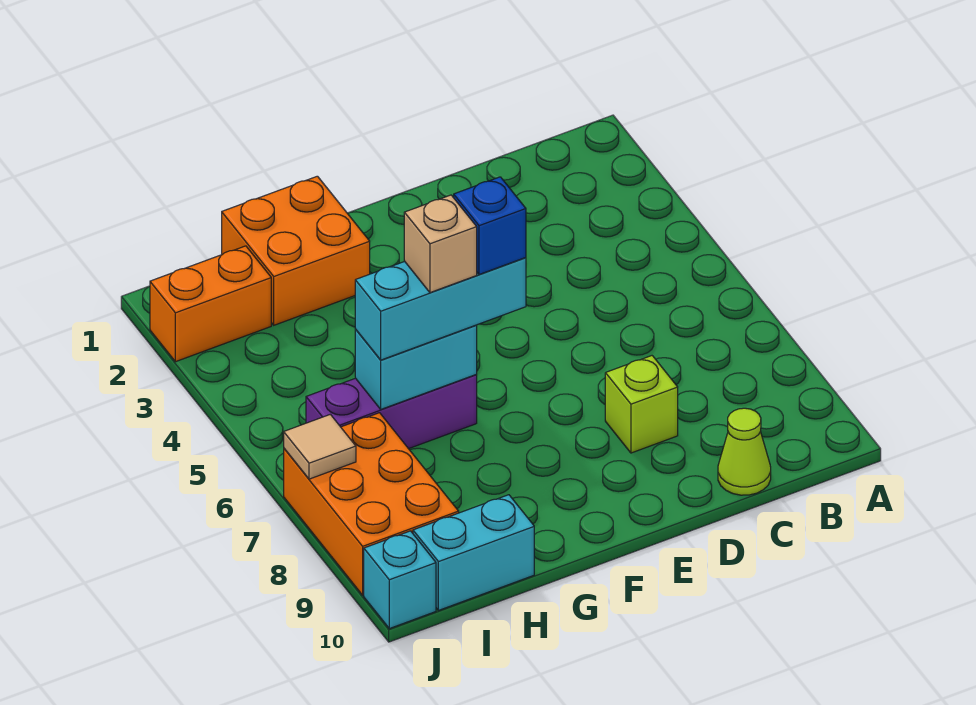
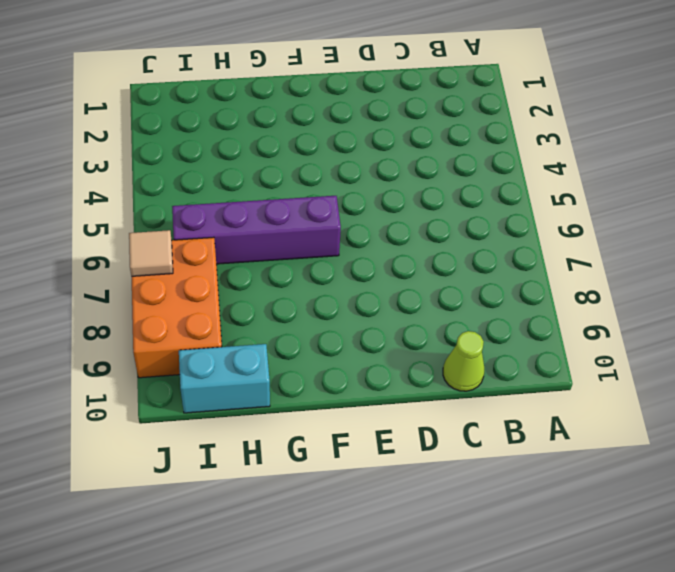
purple brick F6:I6 level 1 -> purple brick G6:I6 level 1
none -> lime brick D8 level 1
none -> orange brick G1:H2 level 1
none -> orange brick I2:J2 level 1

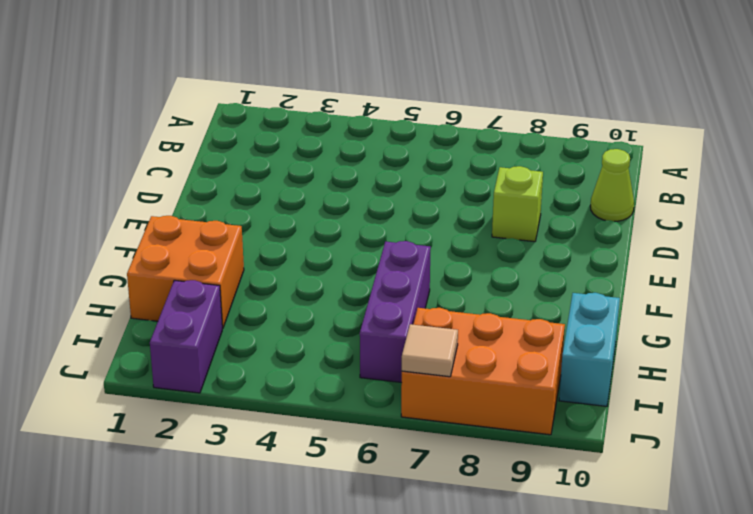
purple brick I2:J2 level 1 -> orange brick I2:J2 level 1
none -> cyan brick J10 level 1
none -> cyan brick G6:H6 level 2
none -> cyan brick F6:H6 level 3

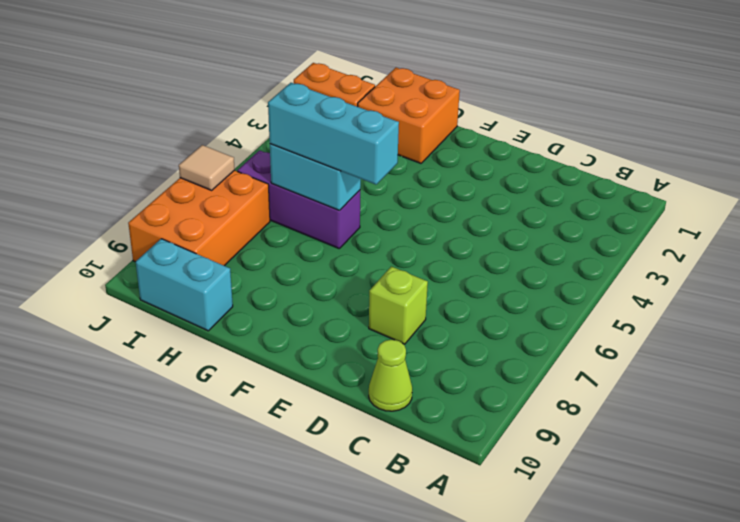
none -> cyan brick J10 level 1
none -> blue brick F6 level 4
none -> tan brick G6 level 4

